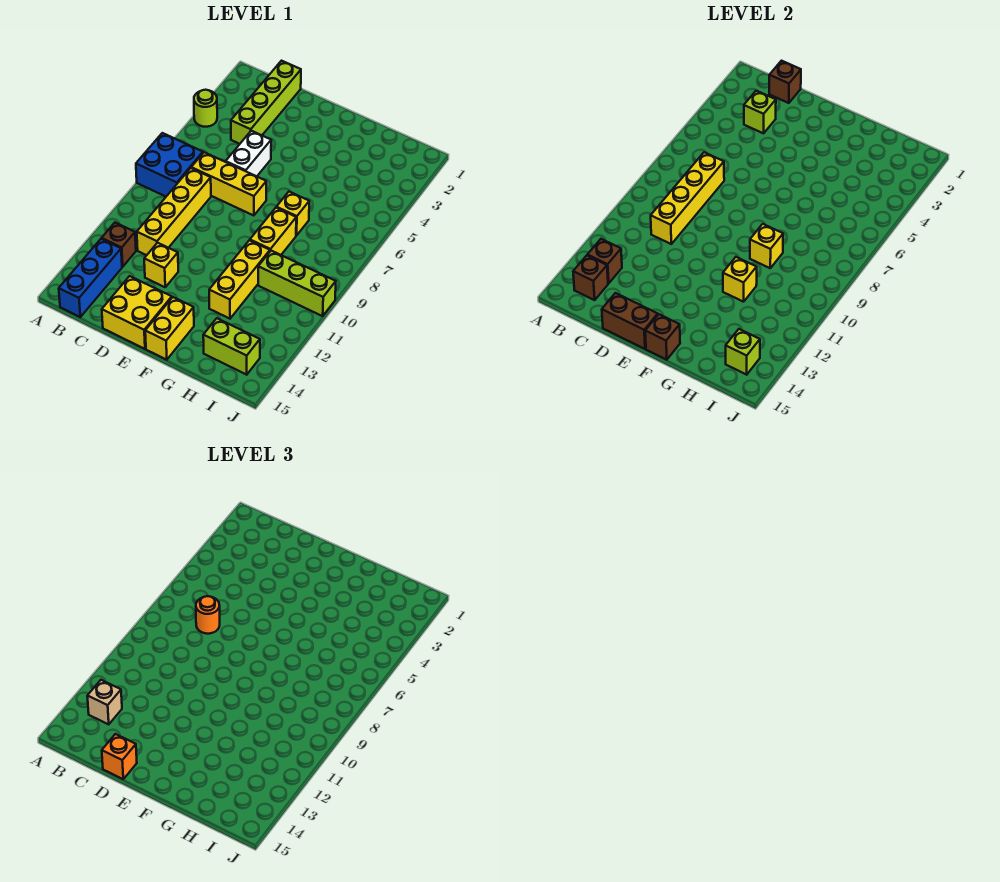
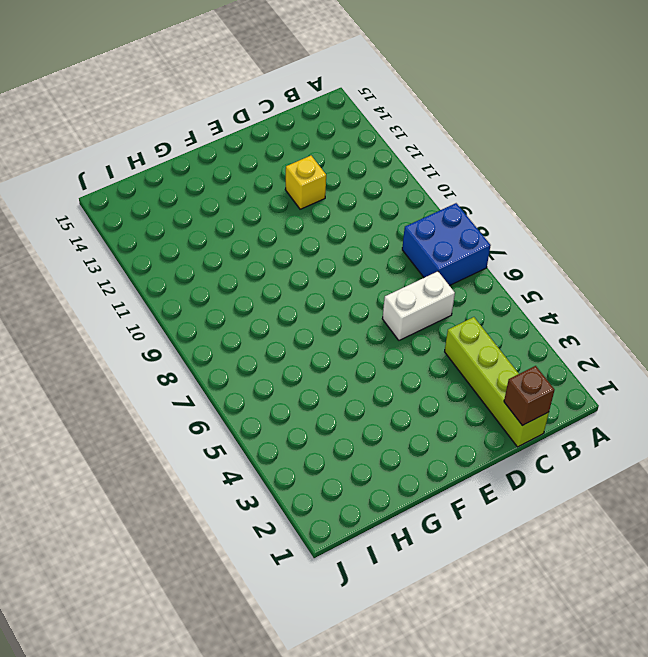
white brick C6:D6 level 1 -> white brick D5:D6 level 1
none -> lime round brick A4 level 1
none -> brown brick B12 level 1
none -> blue brick B13:B15 level 1

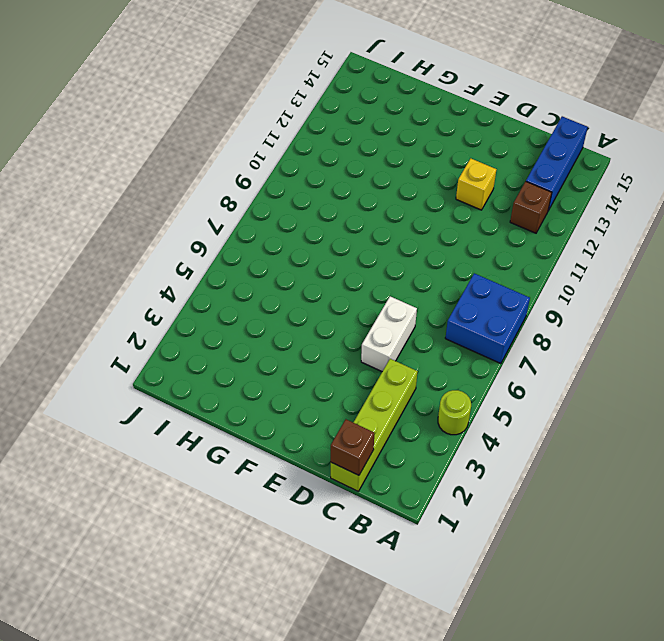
none -> yellow brick C7:E7 level 1
none -> yellow brick C8:C11 level 1
none -> yellow brick D14:E15 level 1

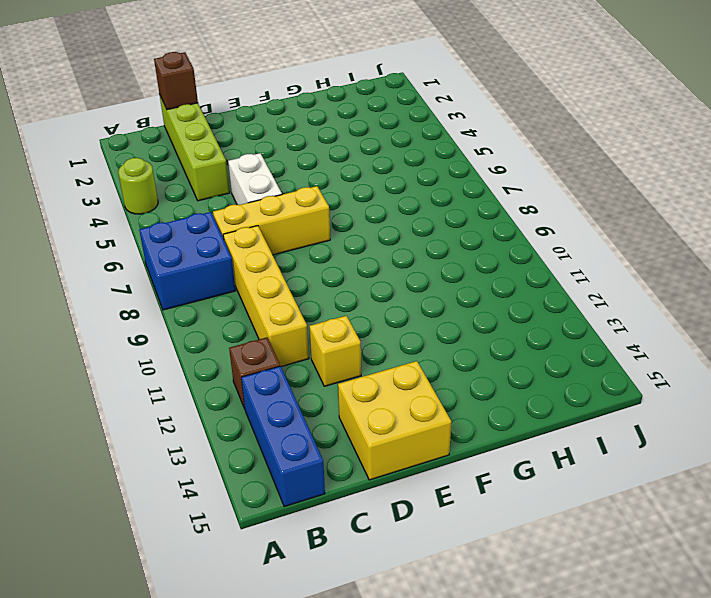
none -> yellow brick F14:F15 level 1
none -> yellow brick G7 level 1
none -> yellow brick G8:G9 level 1

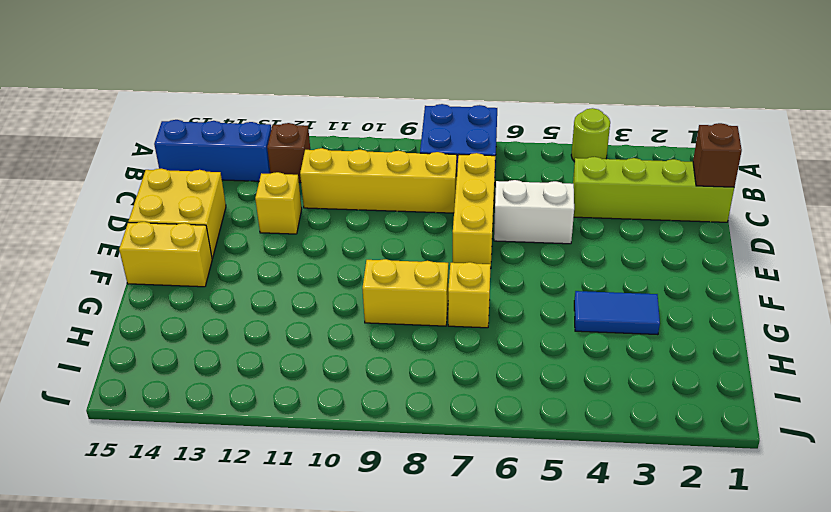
blue tile G3:G4 level 1 -> none
none -> yellow brick G10:G12 level 1
none -> lime brick H10:J10 level 1
none -> lime brick H14:I14 level 1

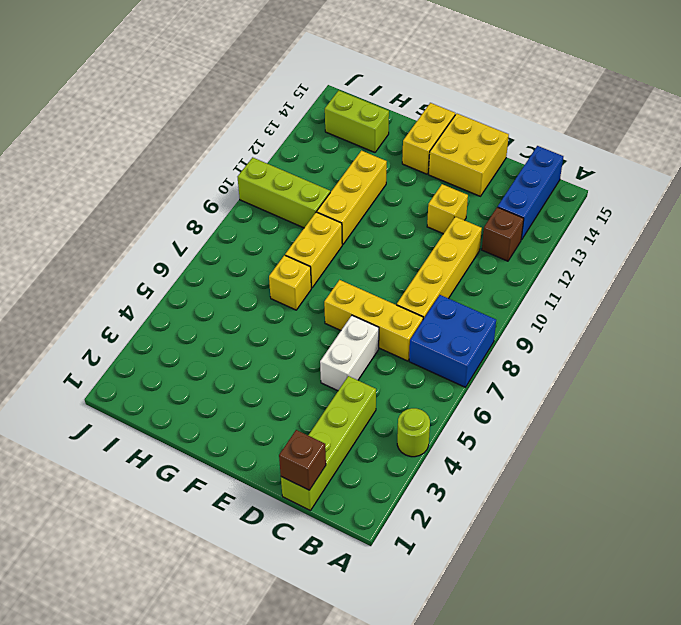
none -> brown brick B13 level 2
none -> brown brick B14 level 2
none -> lime brick C3 level 2

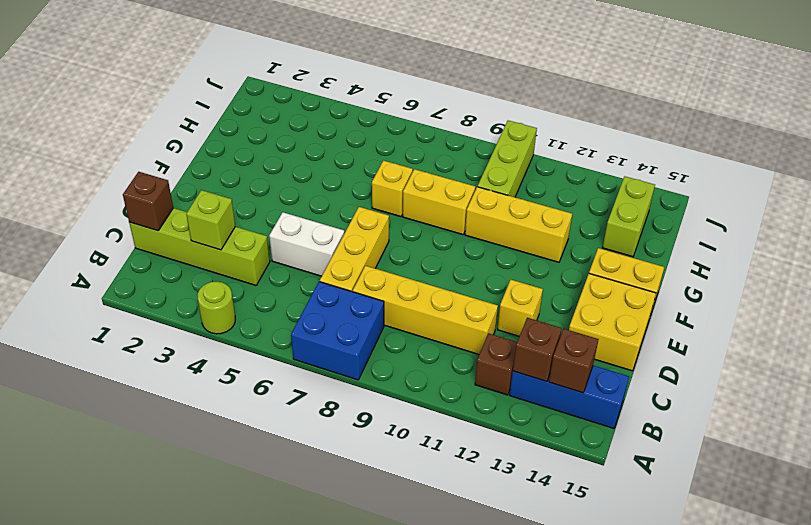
none -> yellow brick C7:C10 level 2
none -> brown brick D15:E15 level 2
none -> brown brick F15 level 2

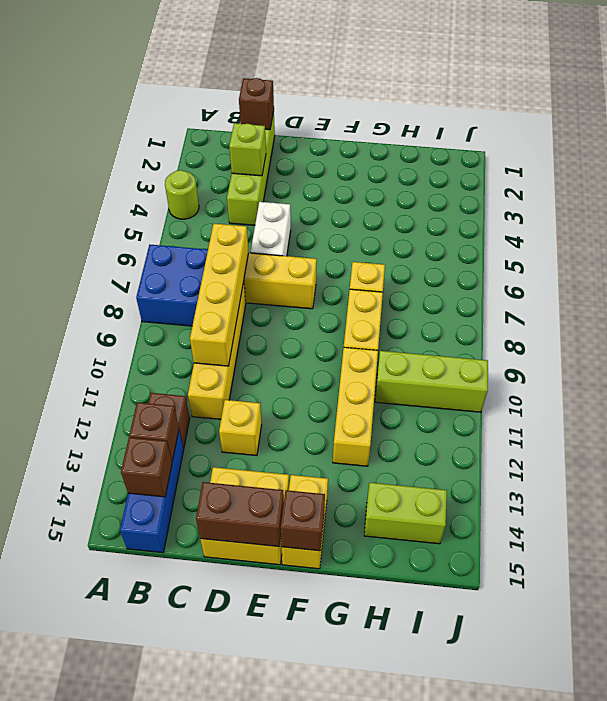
none -> yellow brick G9 level 2
none -> yellow brick G11 level 2
none -> lime brick I14 level 2

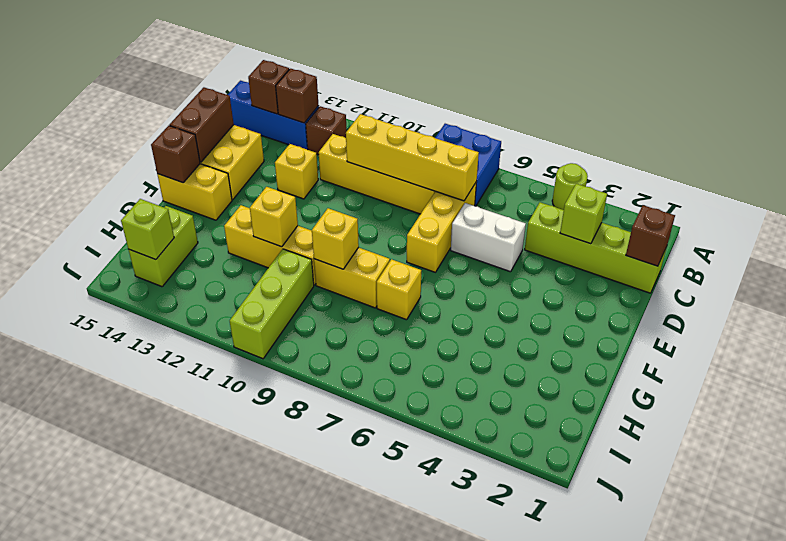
none -> tan brick B13 level 3
none -> orange round brick C7 level 3
none -> orange brick D15 level 3

